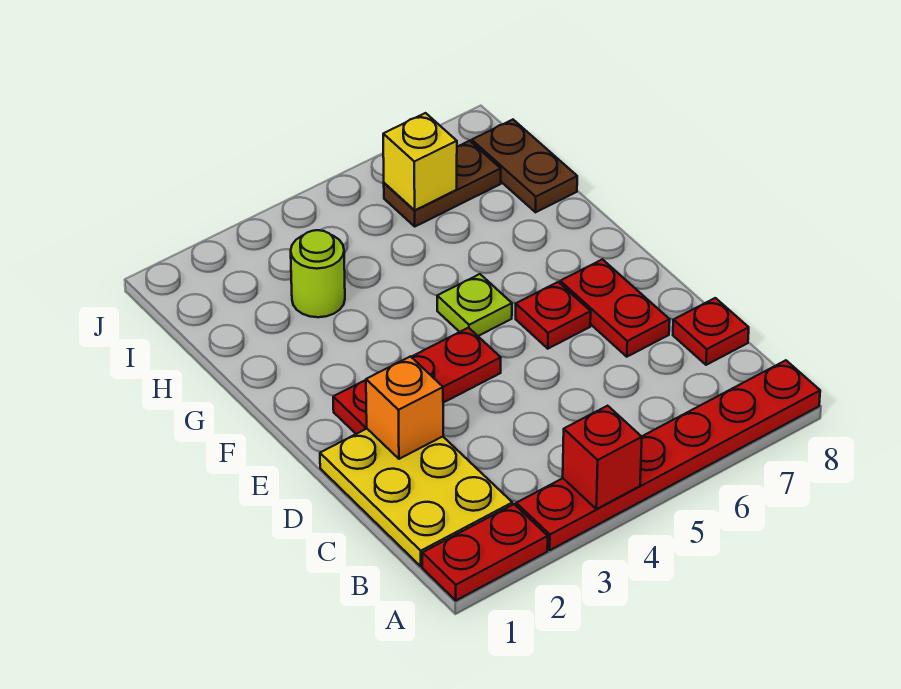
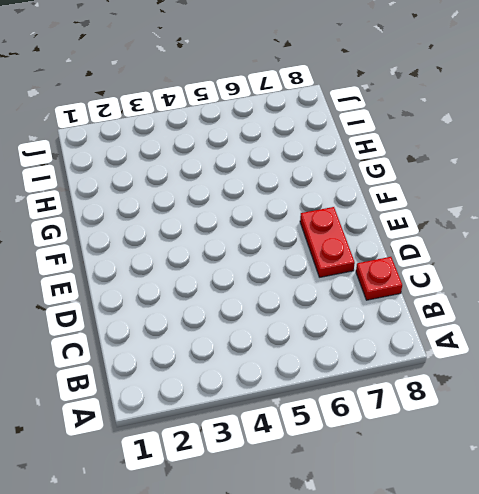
none -> red plate A1:A2 level 1
none -> red plate A3:A8 level 1
none -> yellow plate B1:D2 level 1

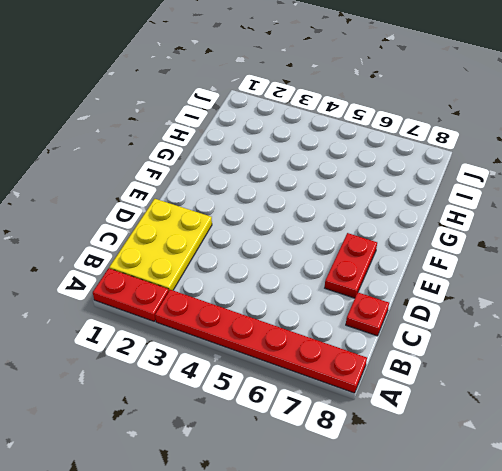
none -> red plate E2:E4 level 1
none -> red plate E6 level 1
none -> lime plate F5 level 1

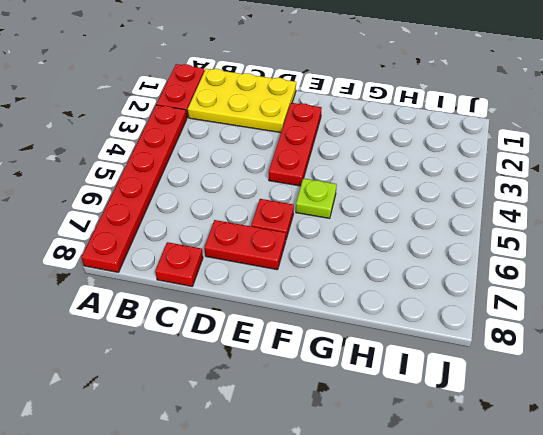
none -> lime round brick H3 level 1
none -> brown plate H8:I8 level 1
none -> brown plate I6:I7 level 1

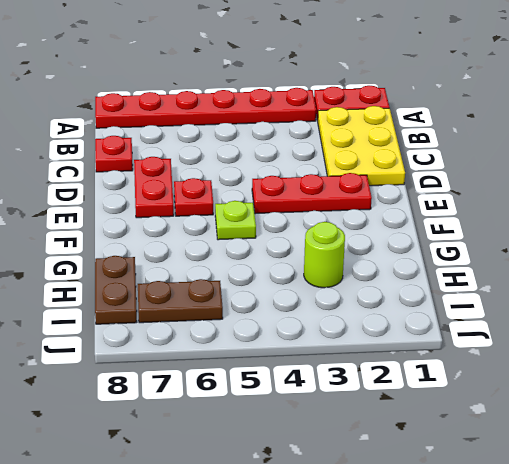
none -> red brick A4 level 2
none -> orange brick D2 level 2
none -> yellow brick I6 level 2

